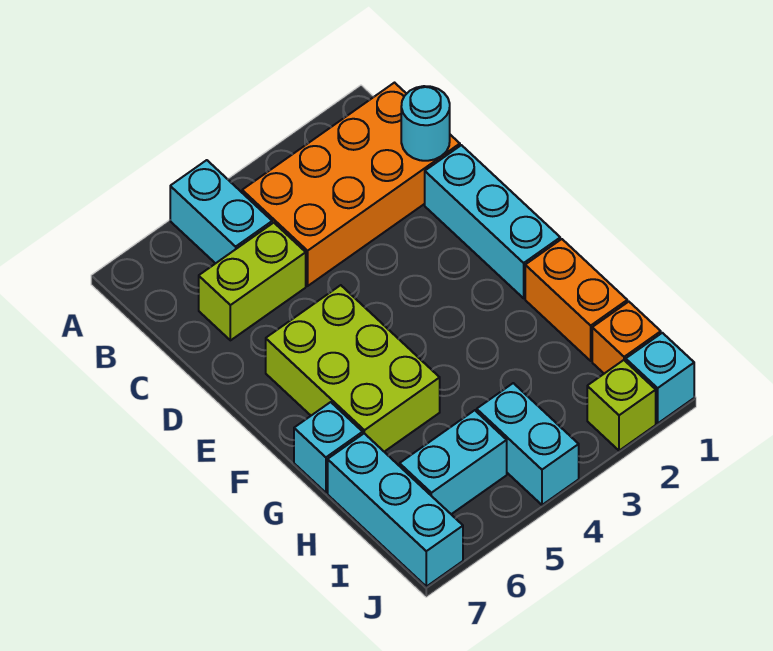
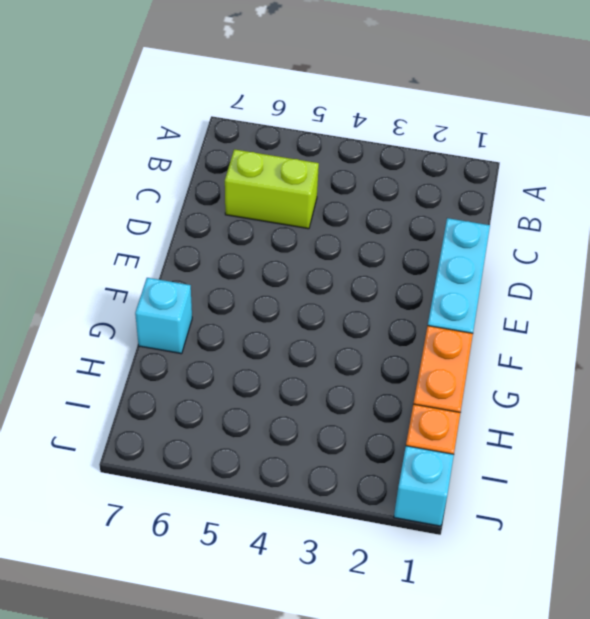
none -> cyan brick A5:B5 level 1
none -> orange brick B1:C4 level 1
none -> lime brick E5:G6 level 1

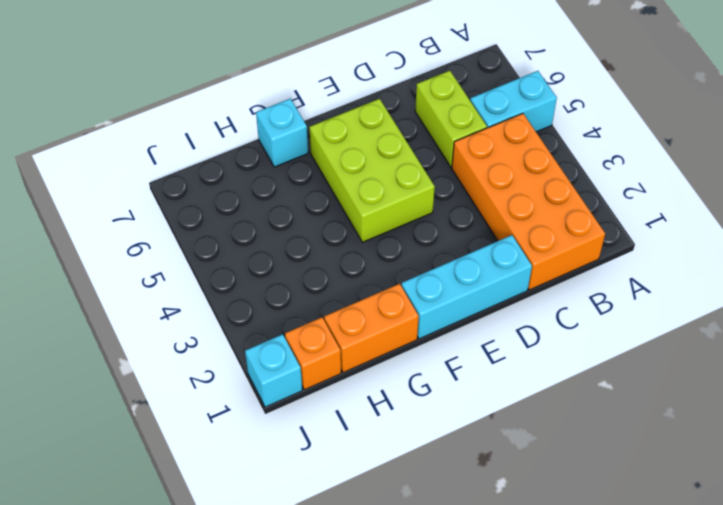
lime brick E4:F6 level 1 -> lime brick E5:G6 level 1
none -> cyan brick H7:J7 level 1
none -> cyan brick I4:J4 level 1
none -> cyan brick I5:I6 level 1

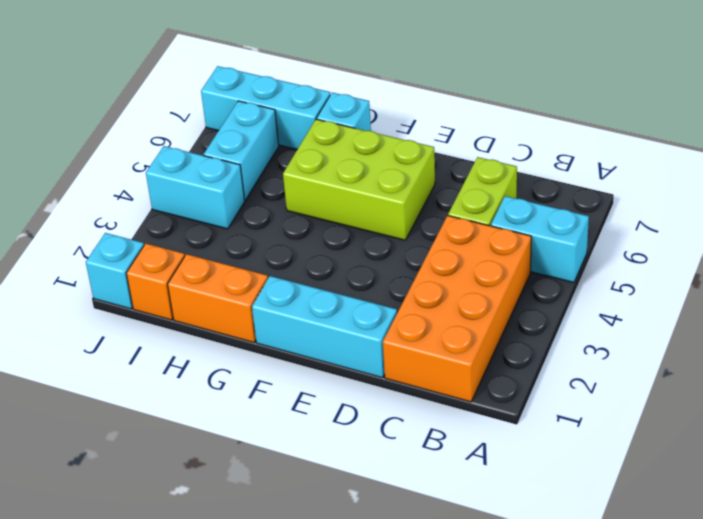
none -> lime brick J2 level 1
none -> cyan round brick C1 level 2

